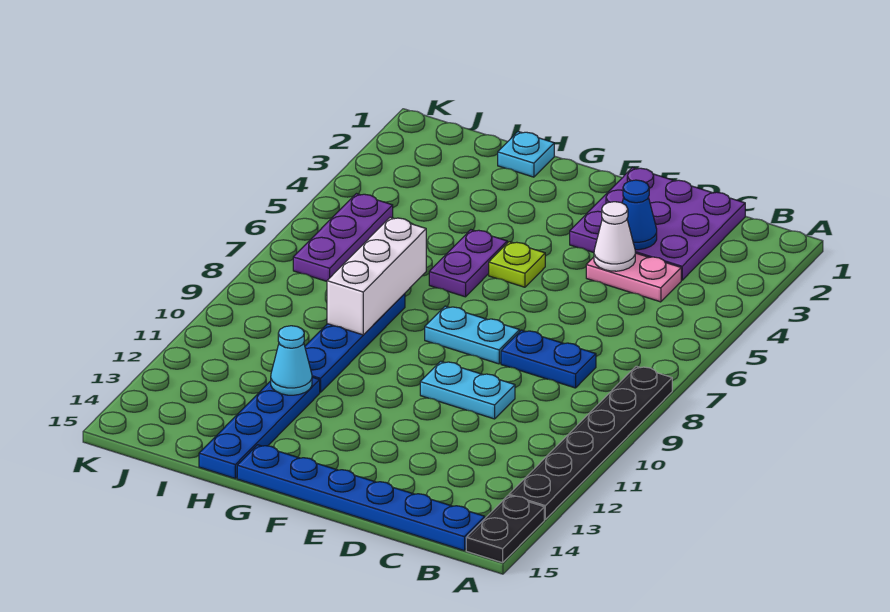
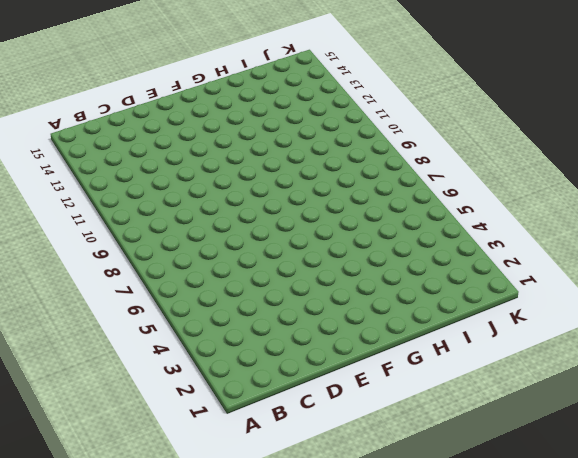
none -> black plate A8:A13 level 1
none -> black plate A14:A15 level 1
none -> blue plate B15:G15 level 1

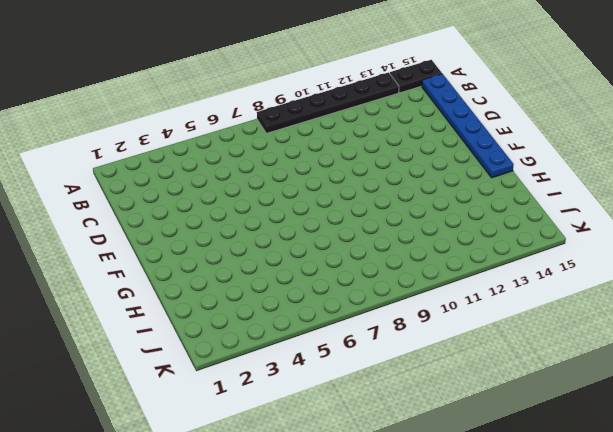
none -> purple plate C1:E3 level 1
none -> pink plate C4:D4 level 1
none -> blue plate C8:D8 level 1

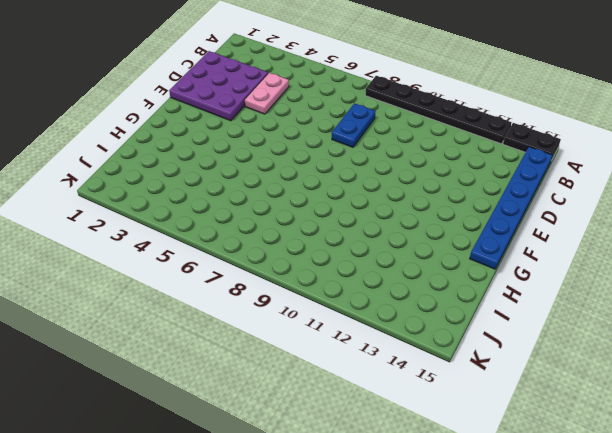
none -> cyan plate D10:E10 level 1
none -> cyan plate E8:F8 level 1
none -> lime plate F5 level 1

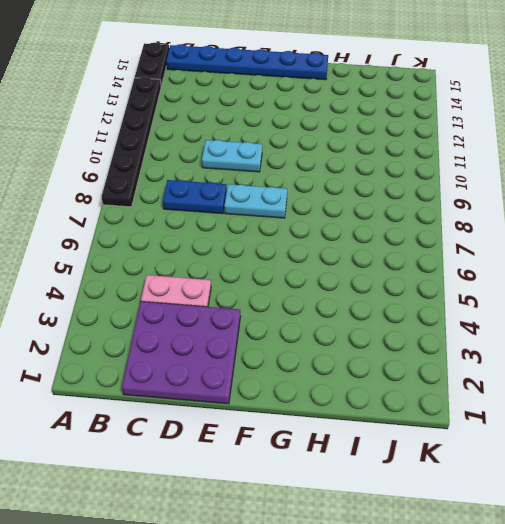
none -> lime plate F5 level 1
none -> purple plate G5:G6 level 1
none -> cyan plate H1 level 1

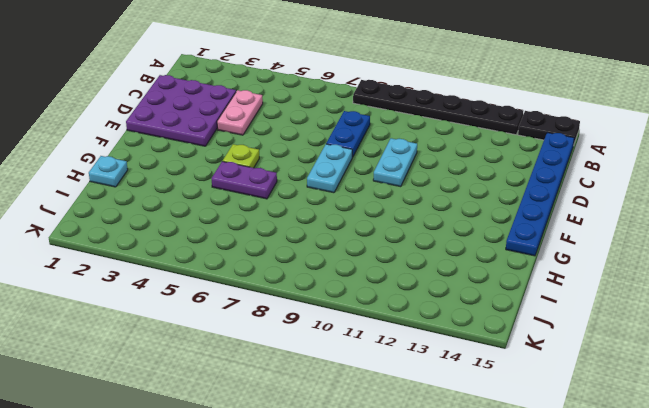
none -> blue plate H8:H11 level 1
none -> blue plate H12:H15 level 1
none -> purple plate J5:J7 level 1

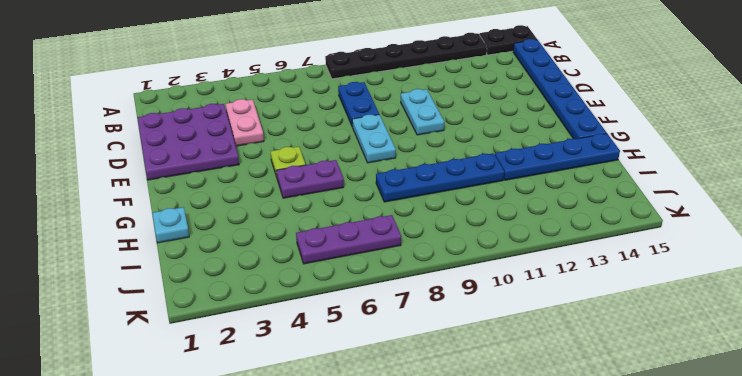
none -> blue cone D3 level 2
none -> white cone D4 level 2
none -> white brick H7:H9 level 2

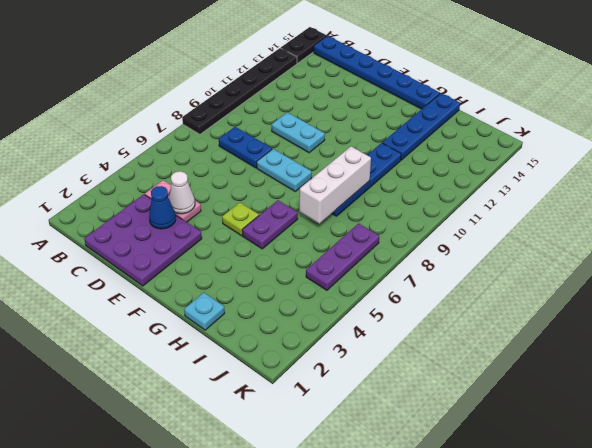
none -> cyan cone H12 level 2

